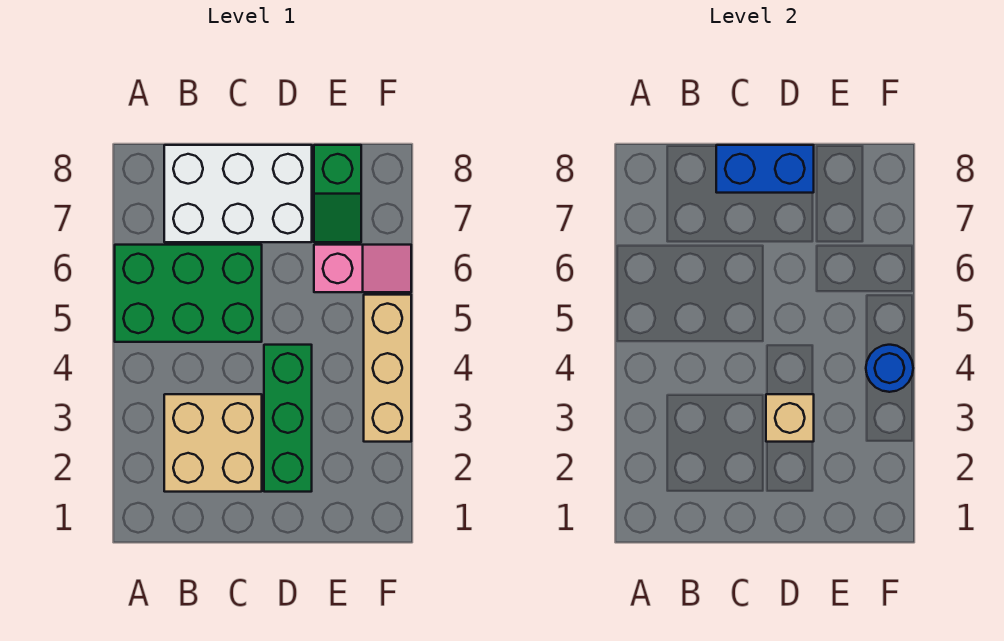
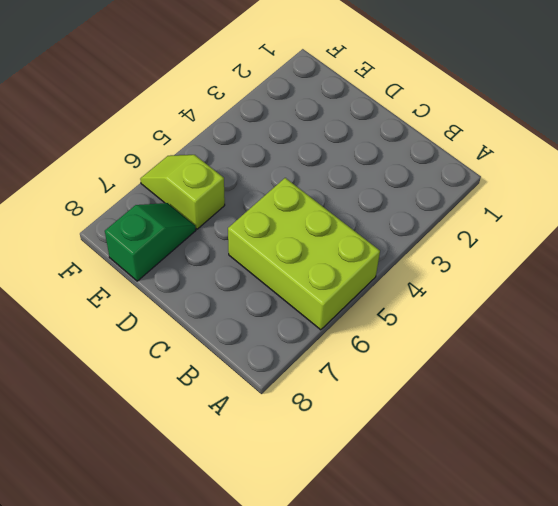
lime brick A5:C6 level 1 -> green brick A5:C6 level 1
lime slope E6:F6 level 1 top E -> pink slope E6:F6 level 1 top E
none -> tan brick B2:C3 level 1
none -> white brick B7:D8 level 1

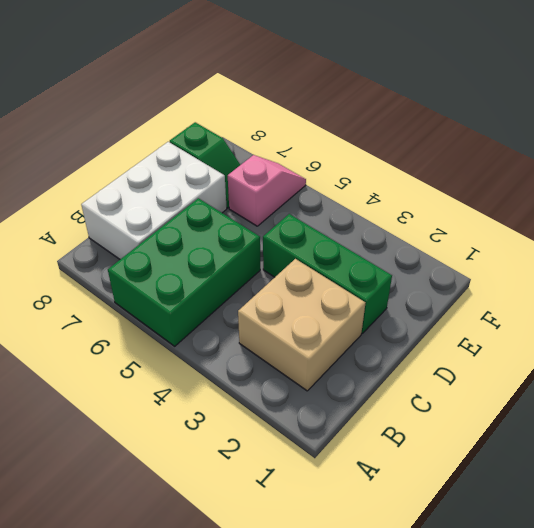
none -> tan brick F3:F5 level 1
none -> blue brick C8:D8 level 2

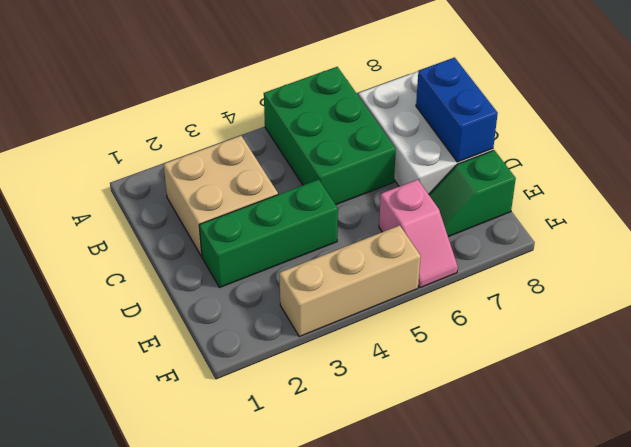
none -> tan brick D3 level 2
none -> blue round brick F4 level 2

